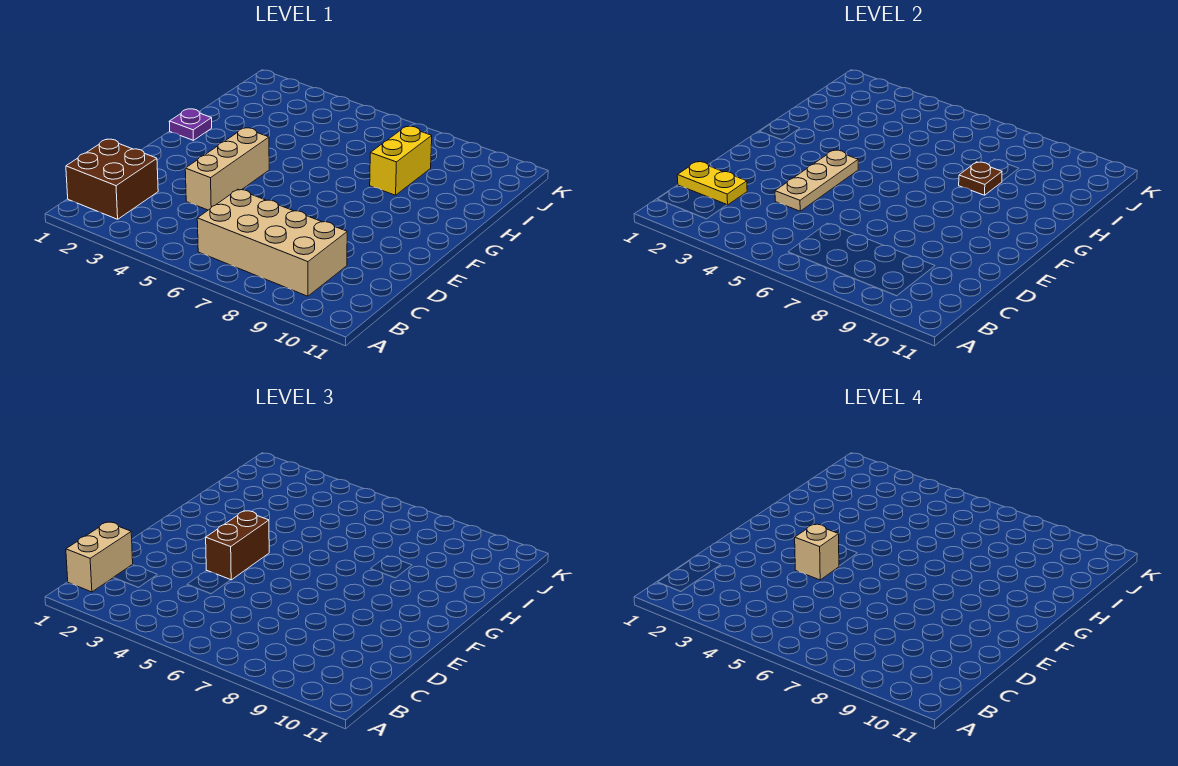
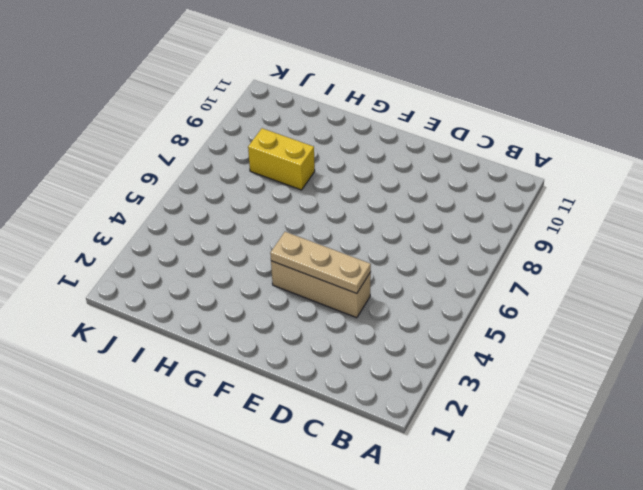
none -> brown brick B1:C2 level 1
none -> tan brick B6:C9 level 1

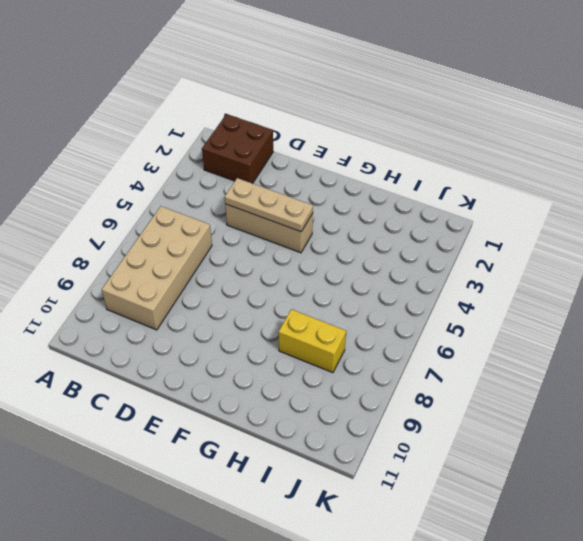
none -> purple plate G1 level 1
none -> yellow plate C1:C2 level 2

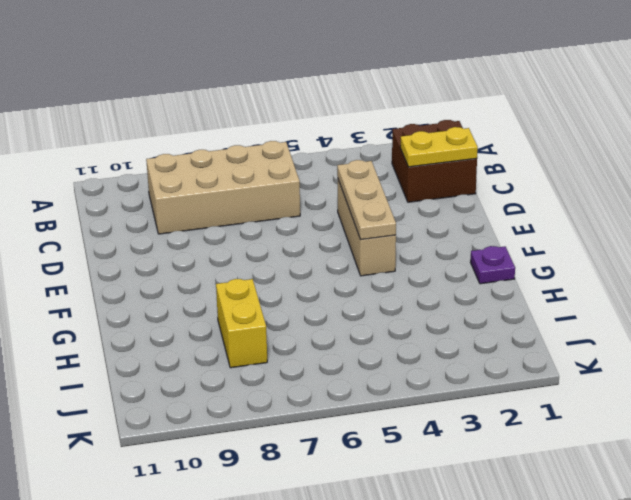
none -> brown plate H8 level 2
none -> tan brick B1:C1 level 3

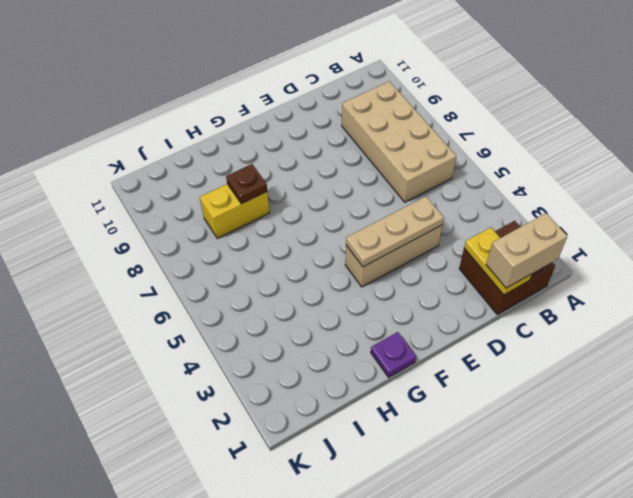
none -> brown brick E4:F4 level 3
none -> tan brick E4 level 4

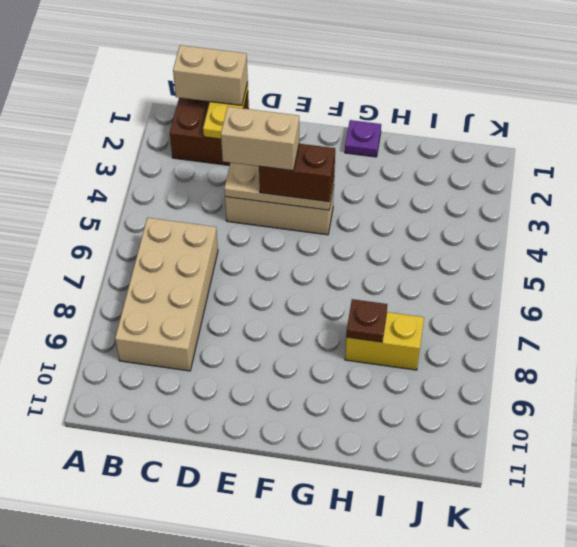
tan brick D4:E4 level 4 -> tan brick E4 level 4

